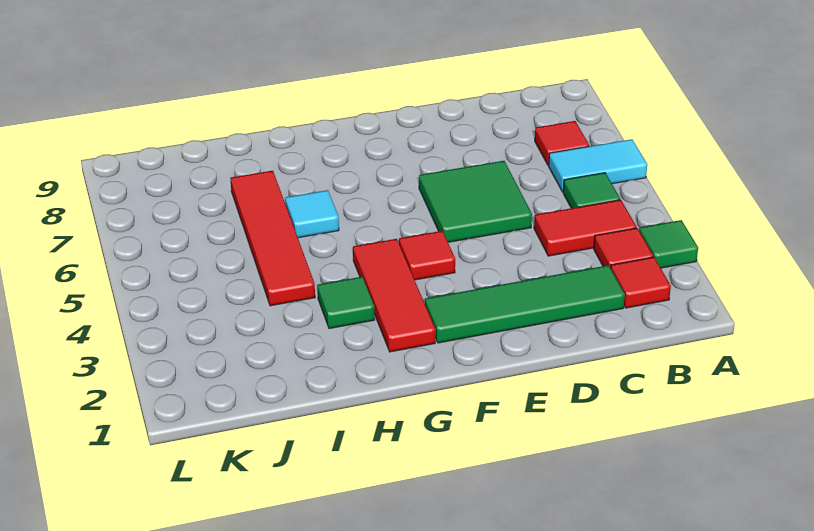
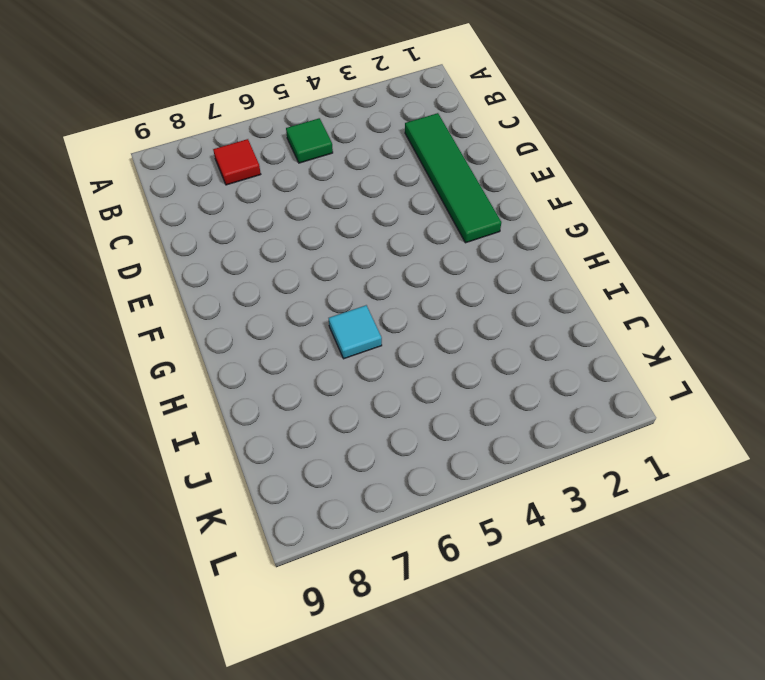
none -> green tile A3 level 1
none -> cyan tile A6:B6 level 1
none -> red tile B2 level 1

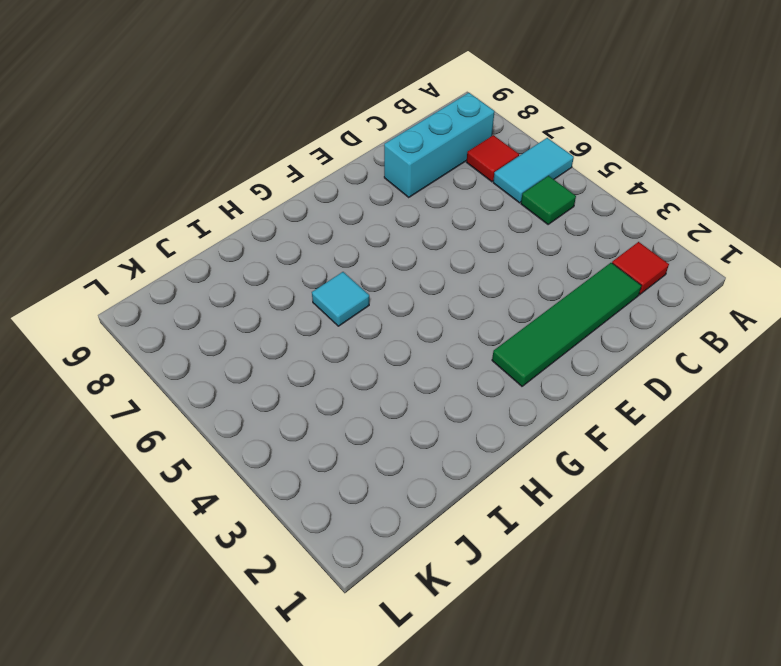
cyan brick B8:D8 level 1 -> none
none -> green tile A3 level 1
none -> red tile B3 level 1
none -> red tile B4:C4 level 1

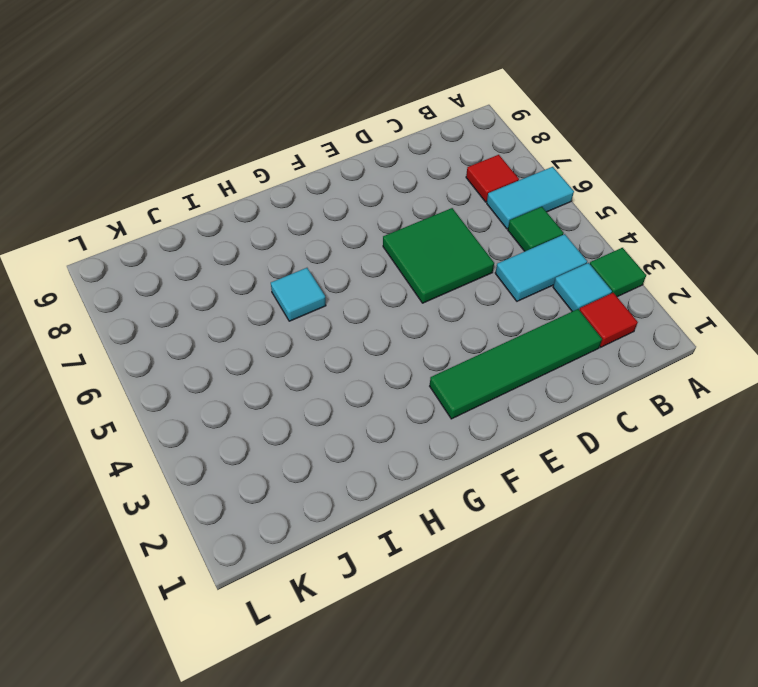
cyan tile B3 level 1 -> red tile B3 level 1
cyan tile B4:C4 level 1 -> red tile B4:C4 level 1
none -> red tile F4 level 1
none -> red tile G2:G4 level 1
none -> green tile H3 level 1

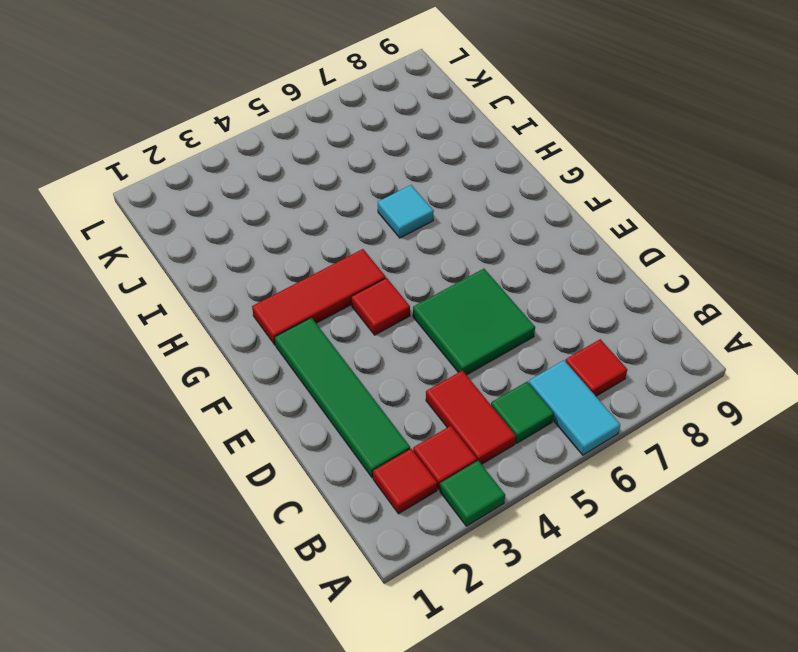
none -> green tile H3 level 1
none -> red tile I4:I7 level 1

